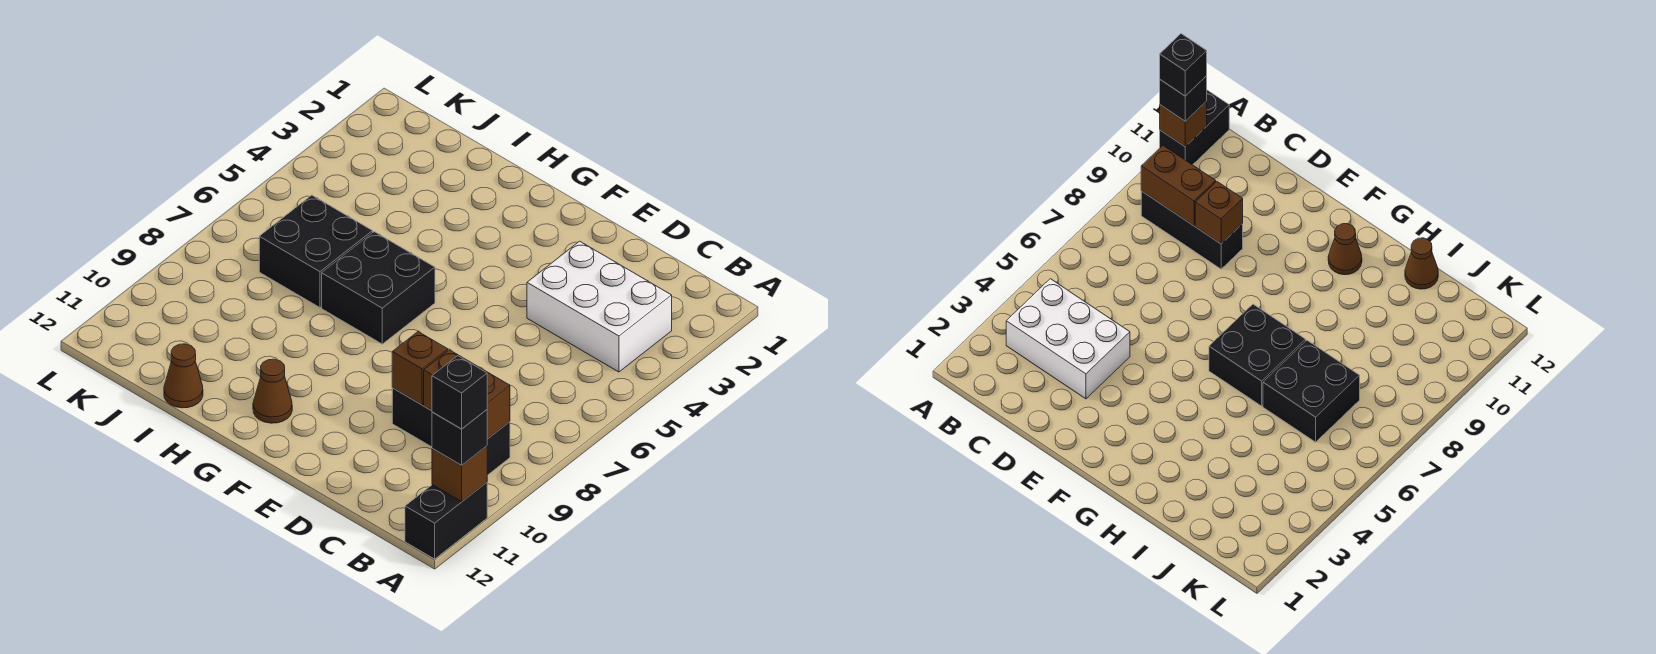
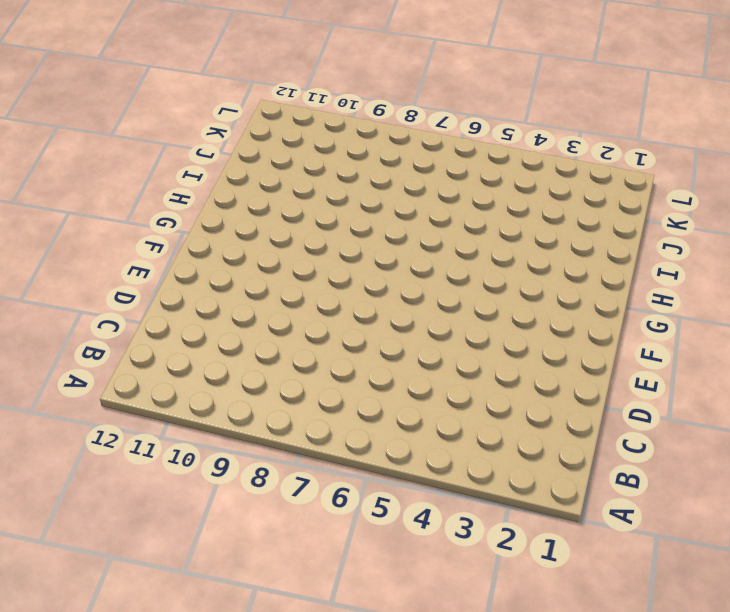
none -> black brick A11:A12 level 1
none -> white brick B3:D4 level 1
none -> black brick B9:D9 level 1

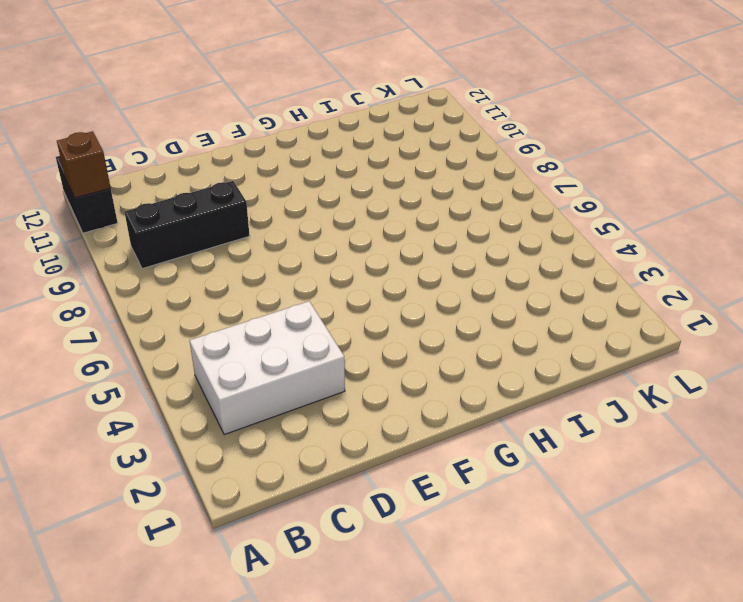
none -> black brick G6:H7 level 1
none -> brown cone G11 level 1
none -> black brick I6:J7 level 1

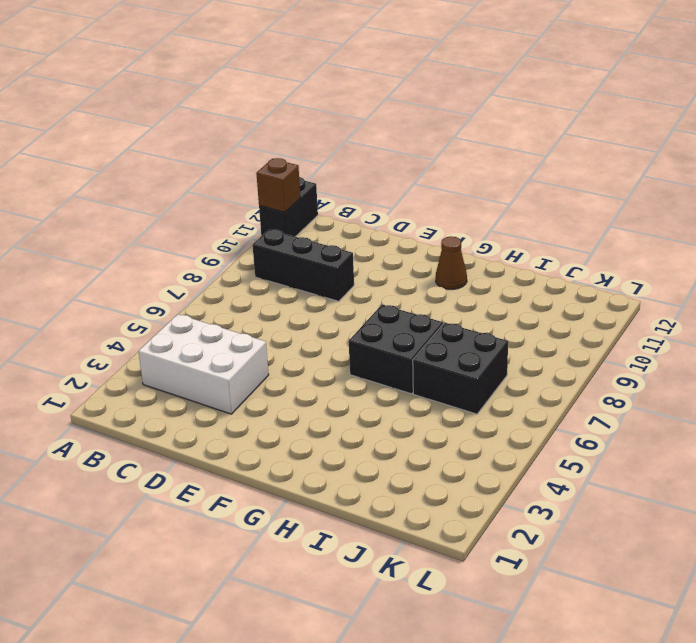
none -> brown cone I12 level 1
none -> brown brick B9:C9 level 2
none -> brown brick D9 level 2

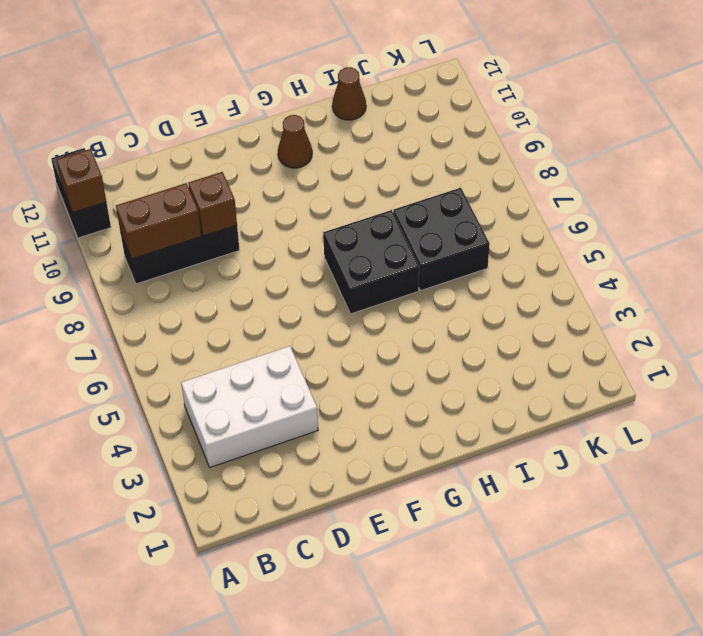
none -> black brick A11 level 3
none -> black brick A11 level 4

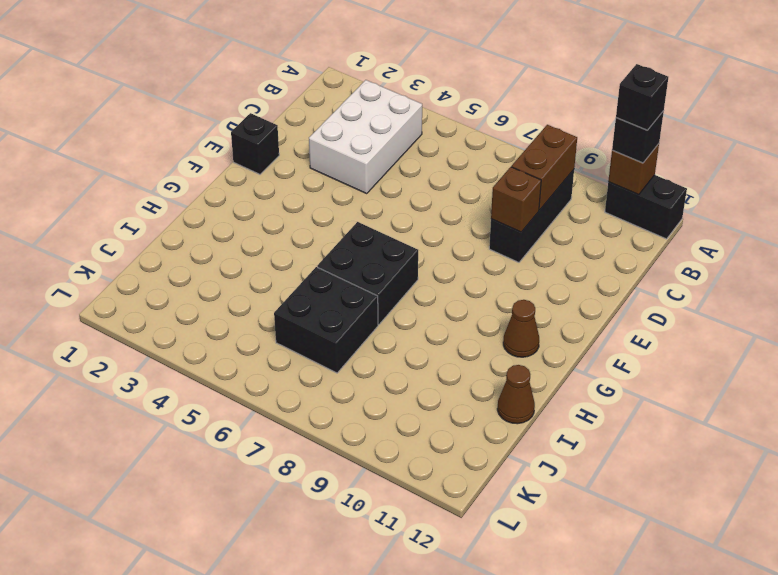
black brick E1 level 1 -> none

